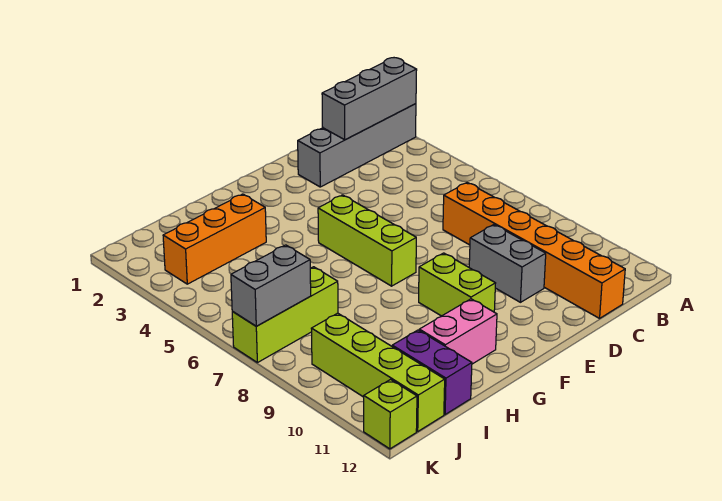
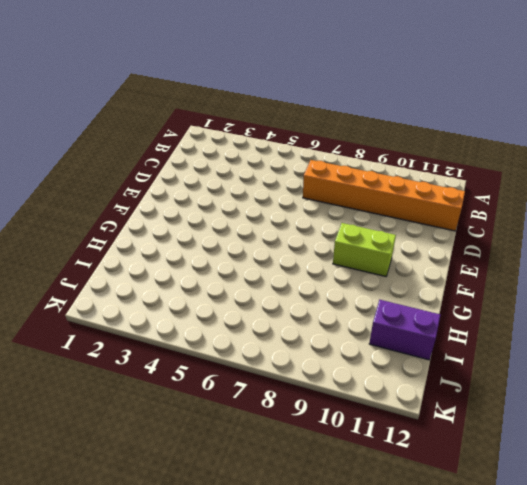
none -> grey brick A2:D2 level 1
none -> grey brick D9:D10 level 1
none -> lime brick F5:F7 level 1

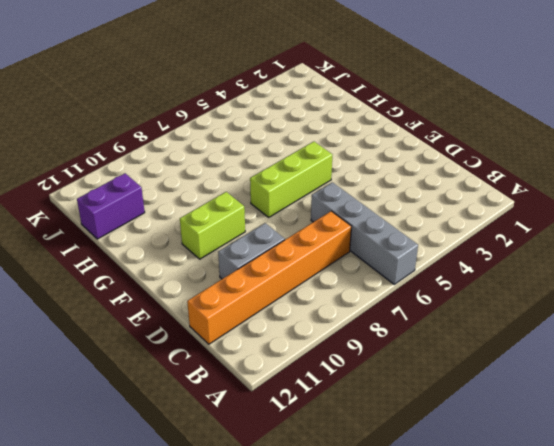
grey brick A6:D6 level 1 -> grey brick A2:D2 level 1
none -> pink brick G11:H11 level 1
none -> orange brick H3:J3 level 1
none -> lime brick I7:K7 level 1

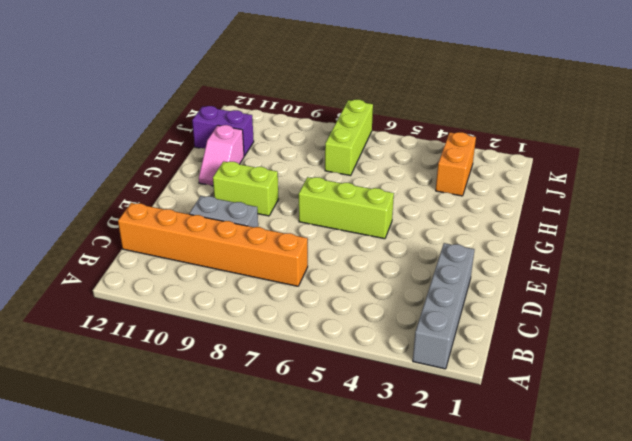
pink slope G11:H11 level 1 top H -> pink brick G11:H11 level 1
orange brick I3:J3 level 1 -> orange brick H3:J3 level 1
none -> lime brick J9:J12 level 1
none -> lime brick K12 level 1
none -> grey brick A2:C2 level 2

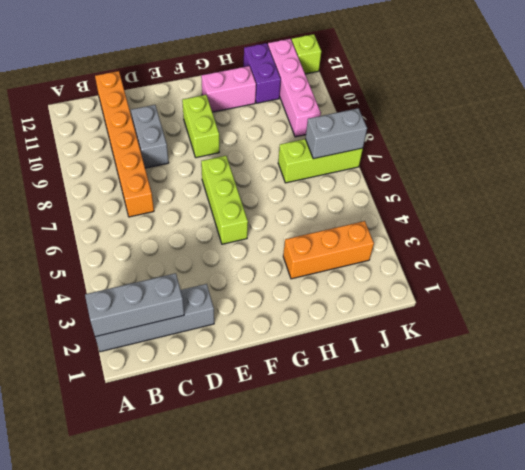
pink brick J9:J12 level 1 -> lime brick J9:J12 level 1

